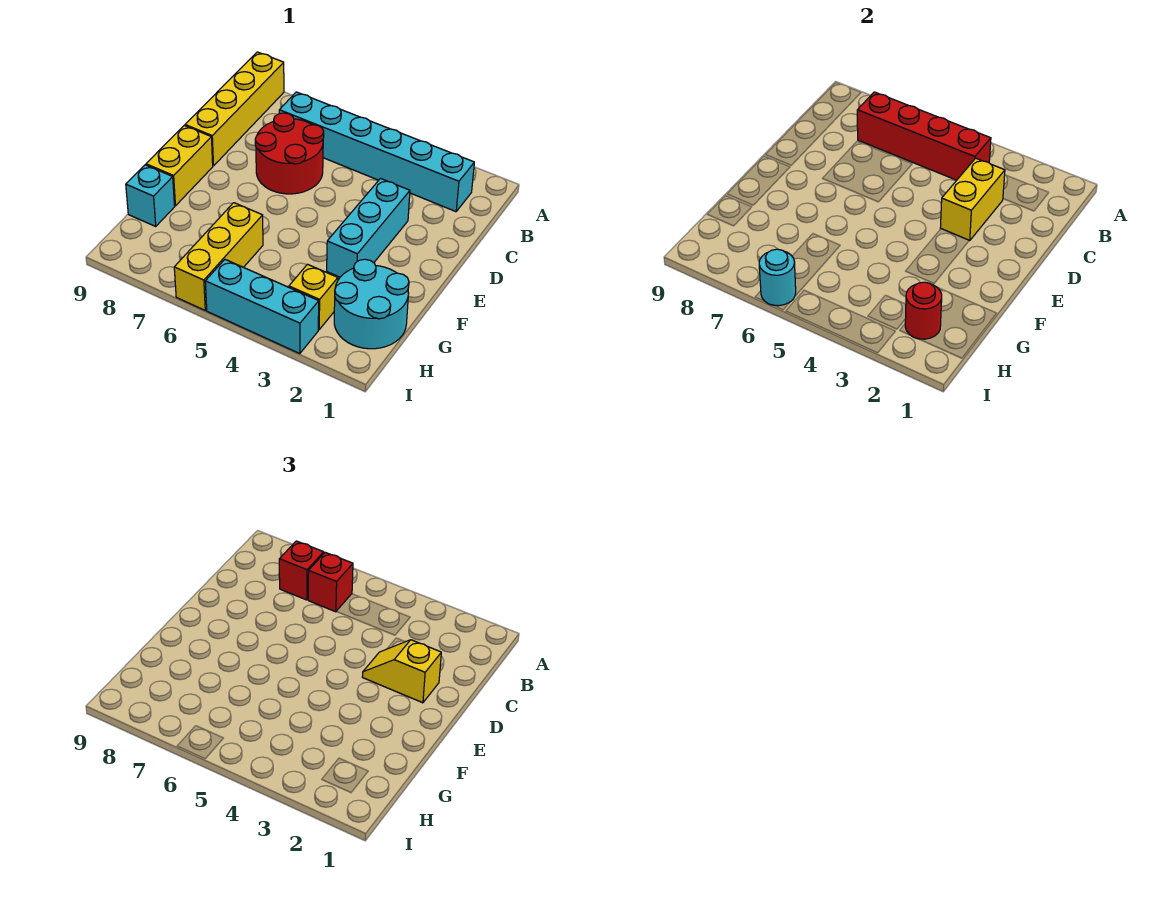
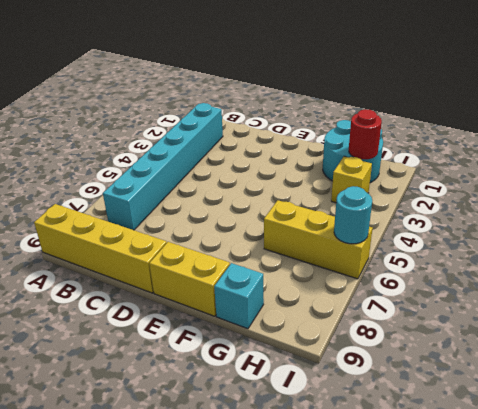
none -> red round brick C6:D7 level 1
none -> cyan brick D3:F3 level 1
none -> cyan brick I3:I5 level 1

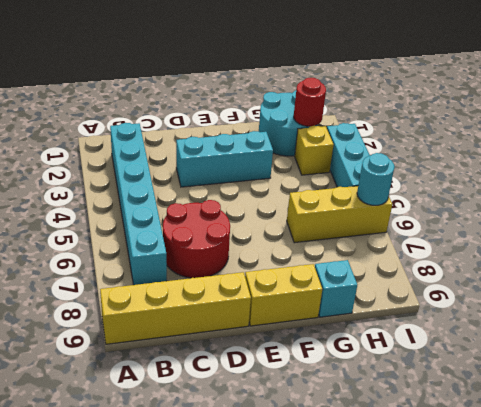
none -> red brick B4:B7 level 2
none -> yellow brick C3:D3 level 2
none -> red brick B6 level 3

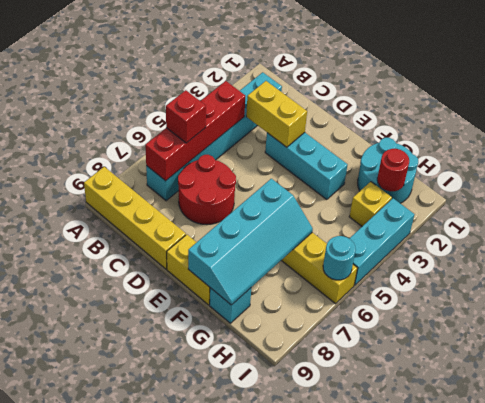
cyan slope F6:G9 level 2 top F -> none
none -> red brick B7 level 3
none -> yellow slope D2:D3 level 3 top 2

